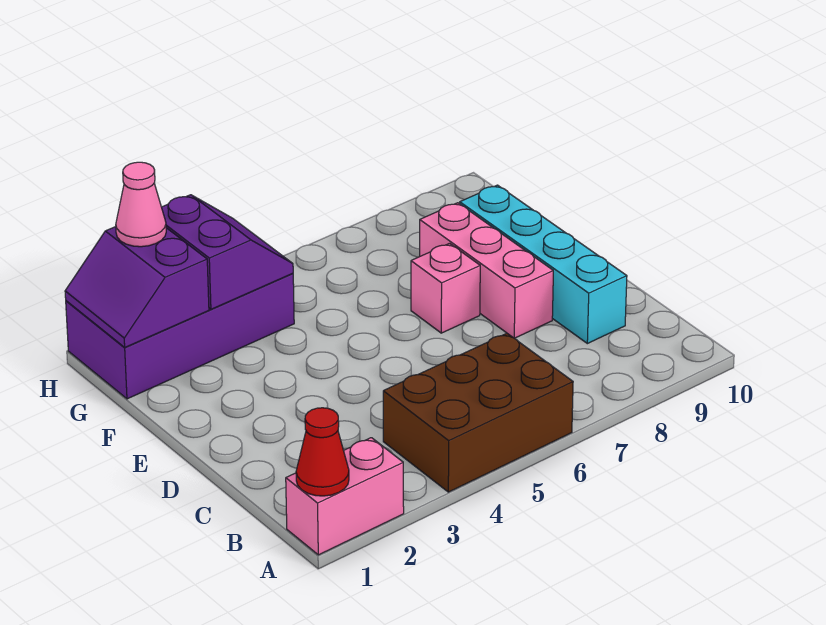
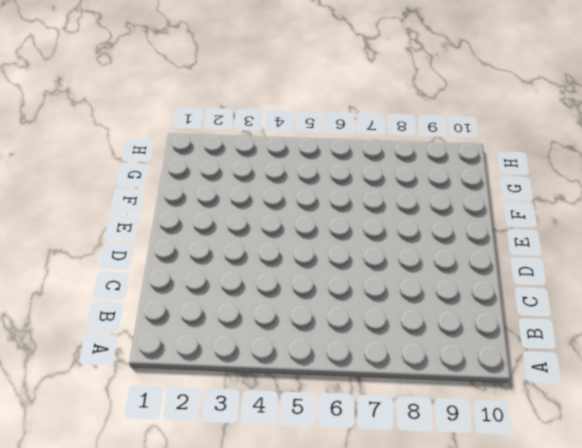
none -> pink brick A1:A2 level 1
none -> brown brick A4:B6 level 1

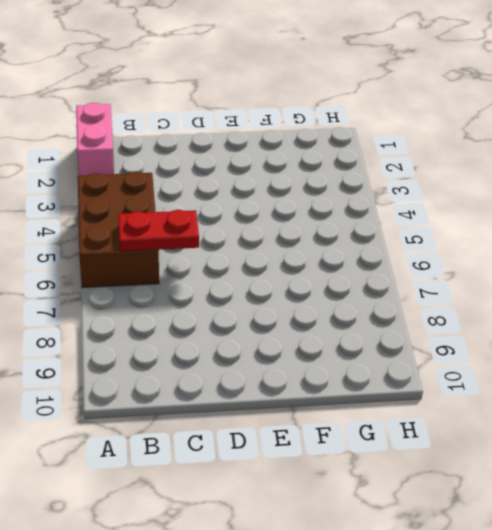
red plate B6:C6 level 2 -> none
none -> cyan brick C9:F9 level 1
none -> pink brick D8:F8 level 1

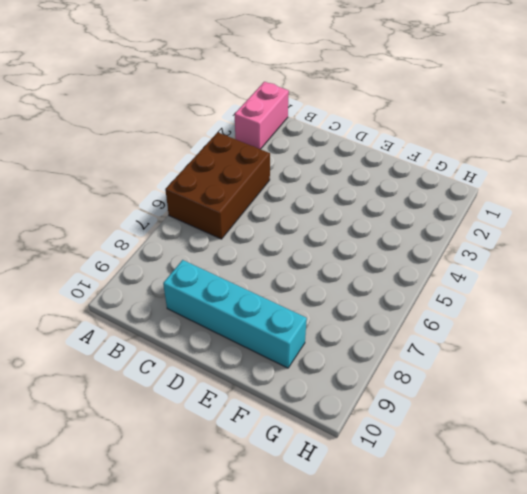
none -> pink brick D8:F8 level 1
none -> pink brick E7 level 1

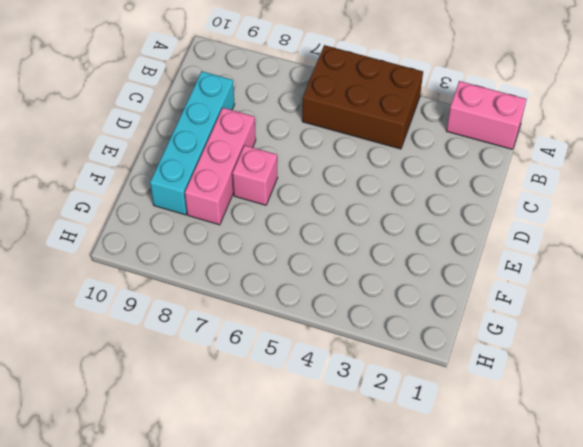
none -> purple brick G1:H4 level 1
none -> red cone A1 level 2

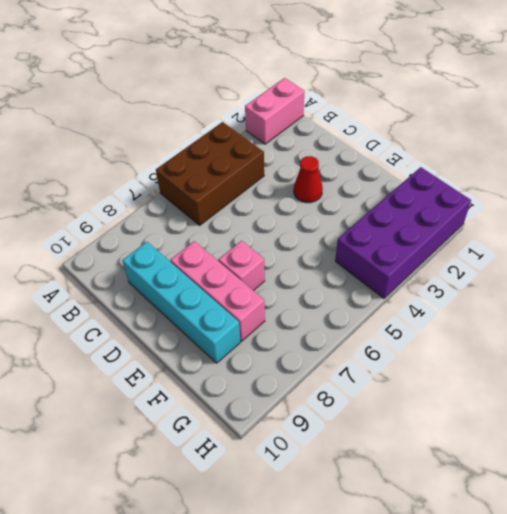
red cone D3 level 1 -> red cone A1 level 2
none -> purple slope G1:H2 level 2 top 2
none -> purple slope G3:H4 level 2 top 3

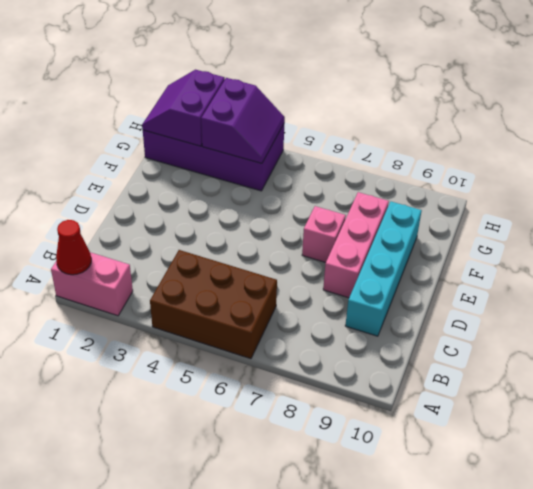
none -> pink cone H2 level 3

